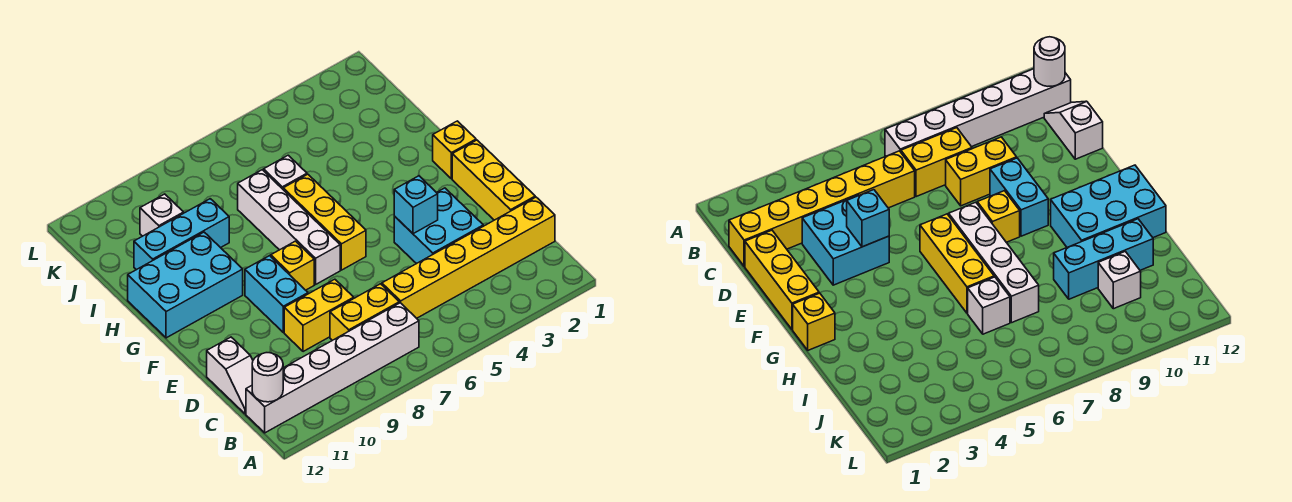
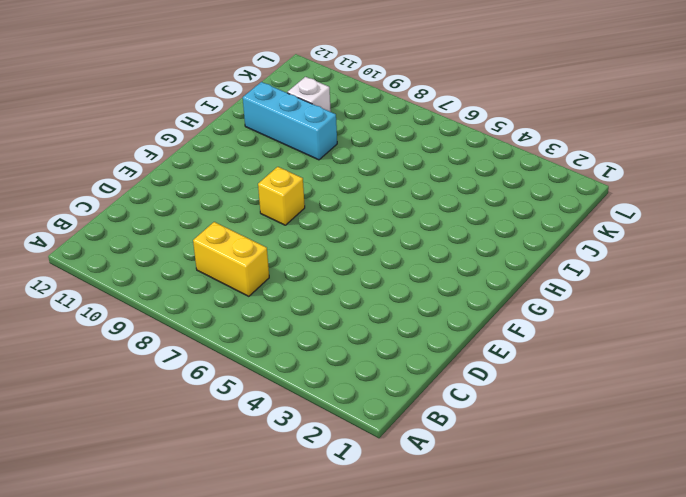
none -> white brick B7:B12 level 1
none -> yellow brick C1:C6 level 1
none -> white slope C12:D12 level 1 top D

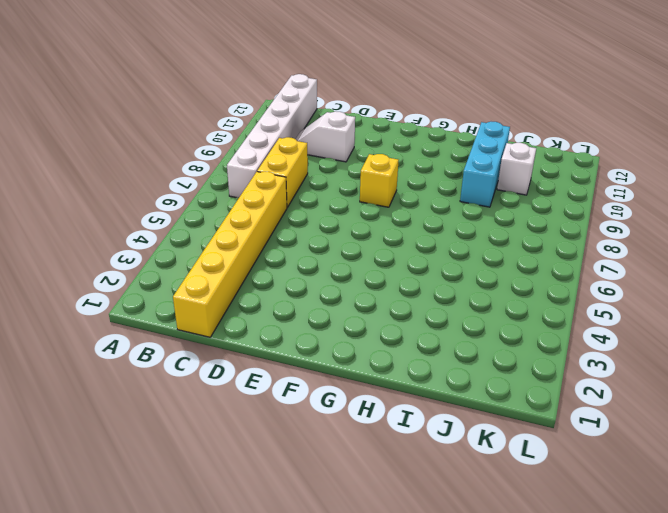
white slope C10:D10 level 1 top D -> white slope C12:D12 level 1 top D
none -> yellow brick D1:F1 level 1
none -> cyan brick D3:E4 level 1
none -> yellow brick D8:D9 level 1

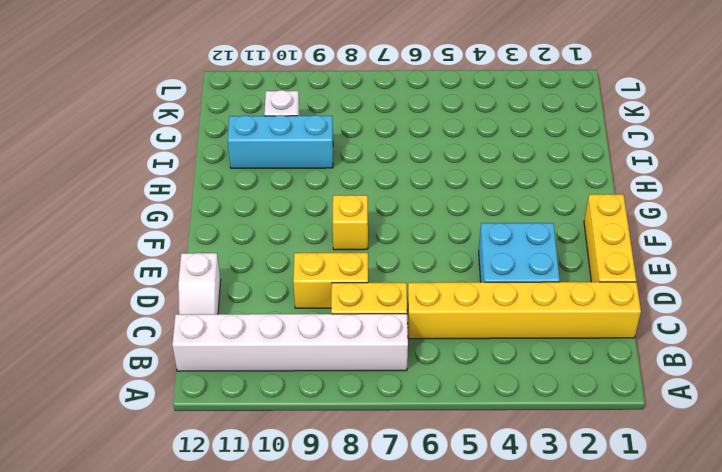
none -> cyan brick E9:F9 level 1
none -> yellow brick F6:H6 level 1
none -> white brick F7:I7 level 1

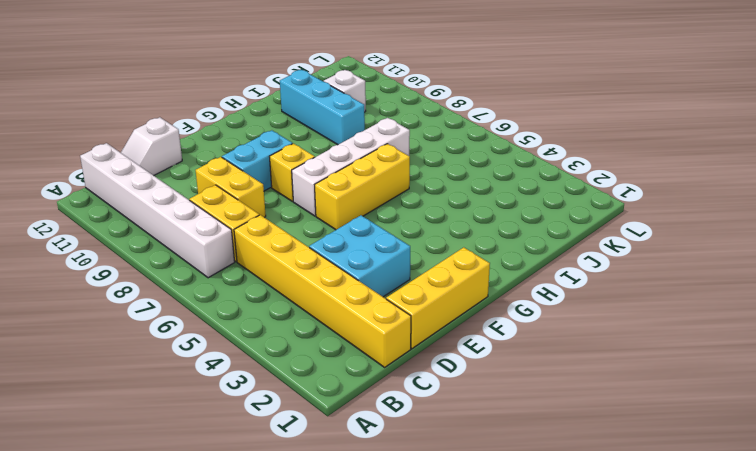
none -> yellow brick G1 level 1
none -> cyan brick G10:H12 level 1
none -> white brick I6 level 1

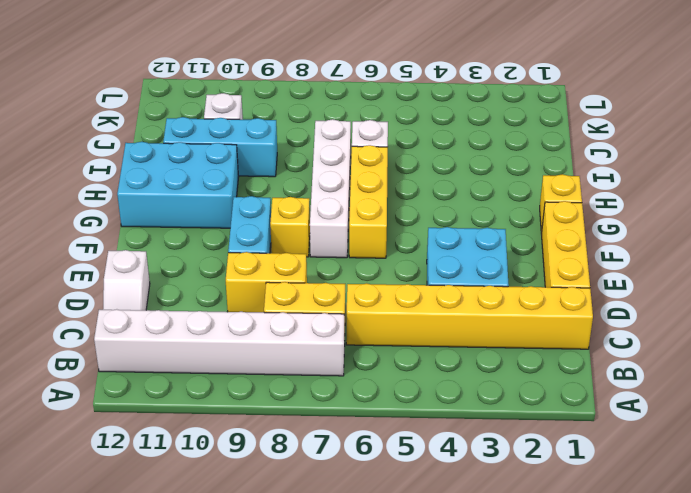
none -> white round brick B12 level 2
none -> cyan brick E4 level 2

